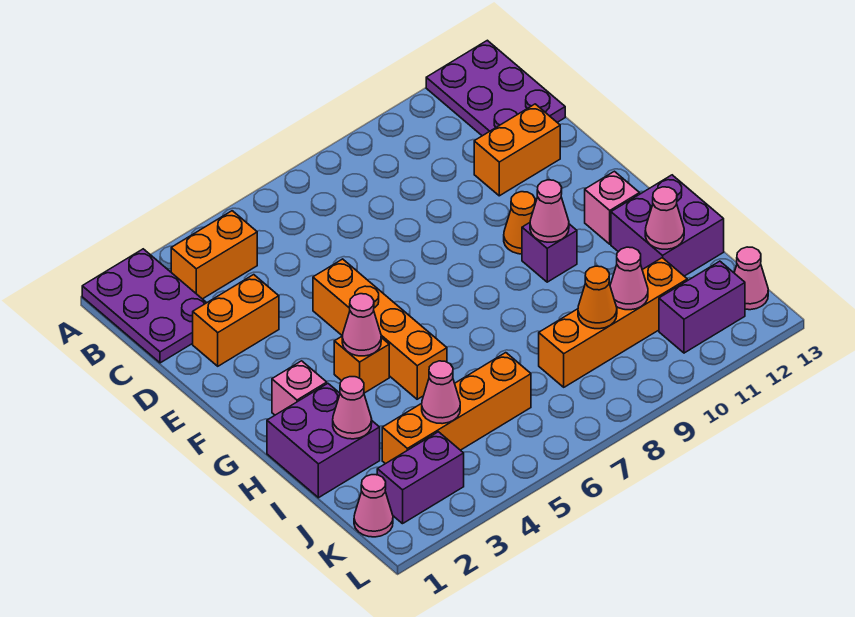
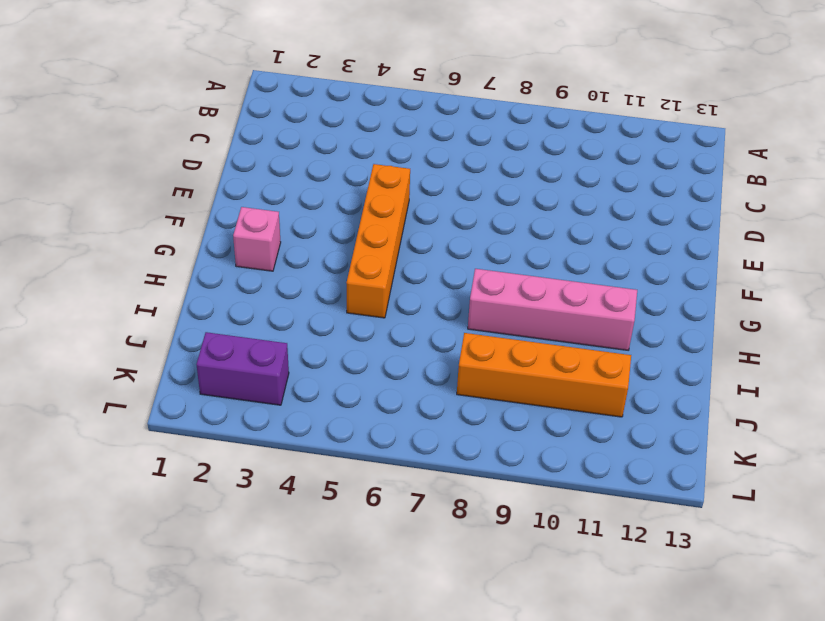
pink brick H8:H11 level 1 -> none
none -> purple plate A1:C2 level 1
none -> purple plate A12:C13 level 1
none -> orange brick B3:B4 level 1

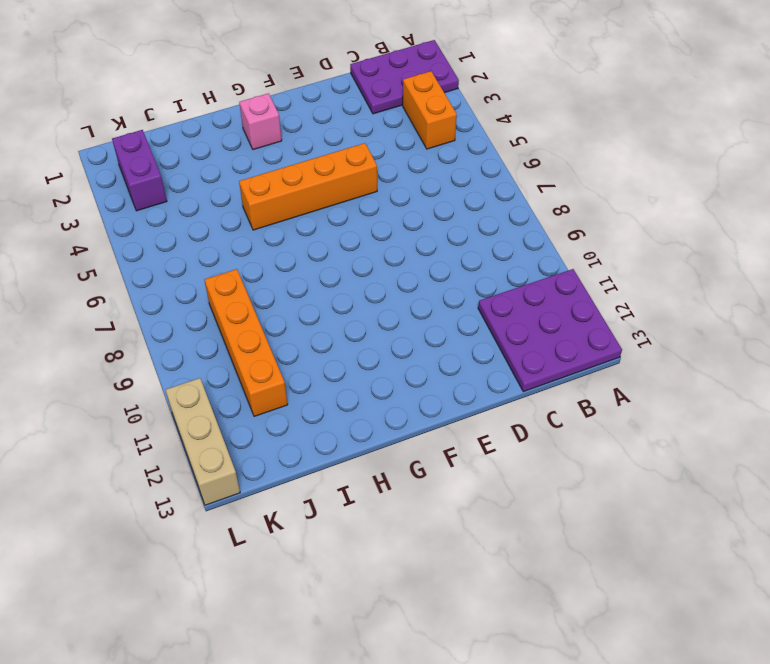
purple plate A11:C13 level 1 -> purple plate A12:C13 level 1
tan brick L11:L13 level 1 -> none
none -> orange brick D2:D3 level 1
none -> orange brick D11:D12 level 1
none -> orange cone F10 level 1

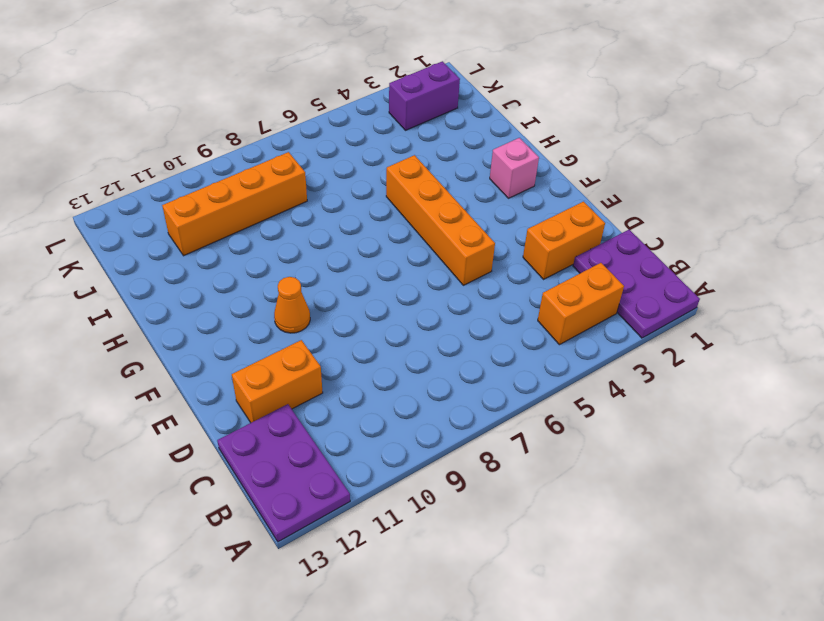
none -> orange brick G4 level 1
none -> purple brick G10 level 1
none -> pink brick G12 level 1

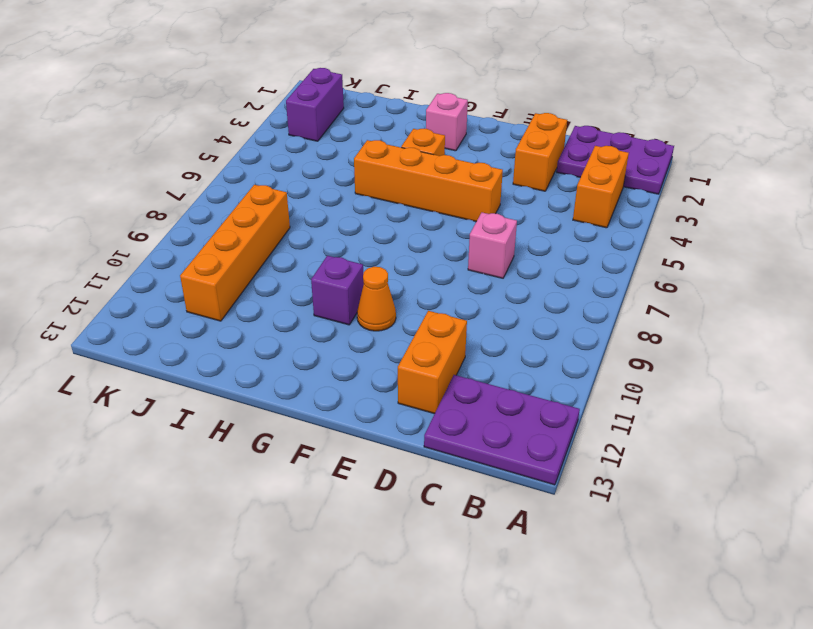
pink brick D7 level 1 -> pink brick G12 level 1
none -> purple brick H1:I2 level 1
none -> purple brick H12:I13 level 1
none -> orange brick J3:J6 level 1

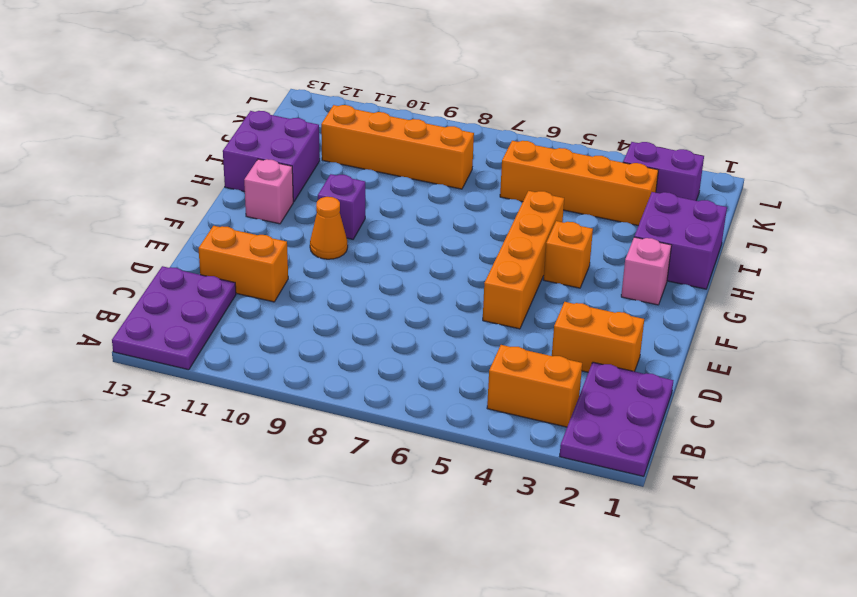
none -> pink cone K1 level 1
none -> purple brick K11:K12 level 1
none -> pink cone K13 level 1

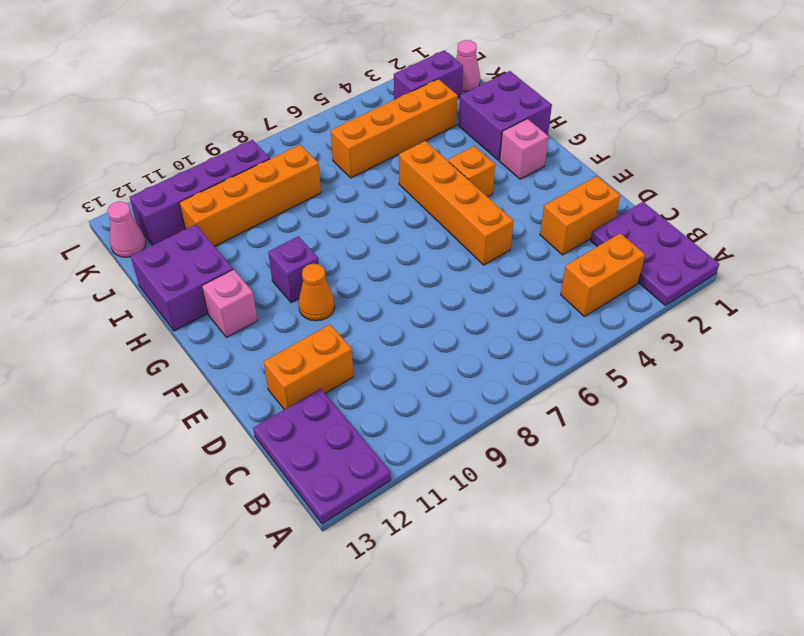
purple brick K9:K12 level 1 -> purple brick K11:K12 level 1
none -> pink cone G4 level 2
none -> pink cone G10 level 2
none -> pink cone I2 level 2

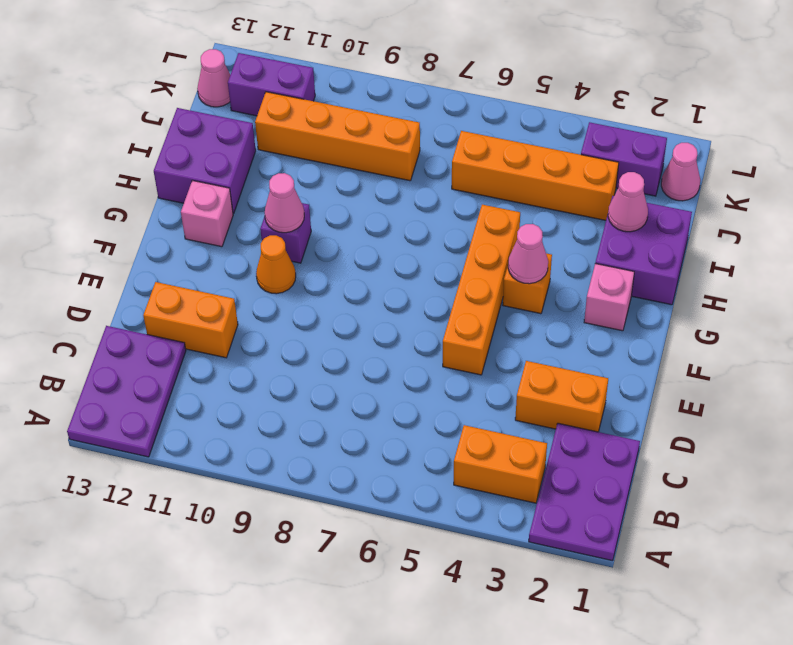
none -> pink cone I12 level 2
none -> pink cone J4 level 2
none -> orange cone J9 level 2

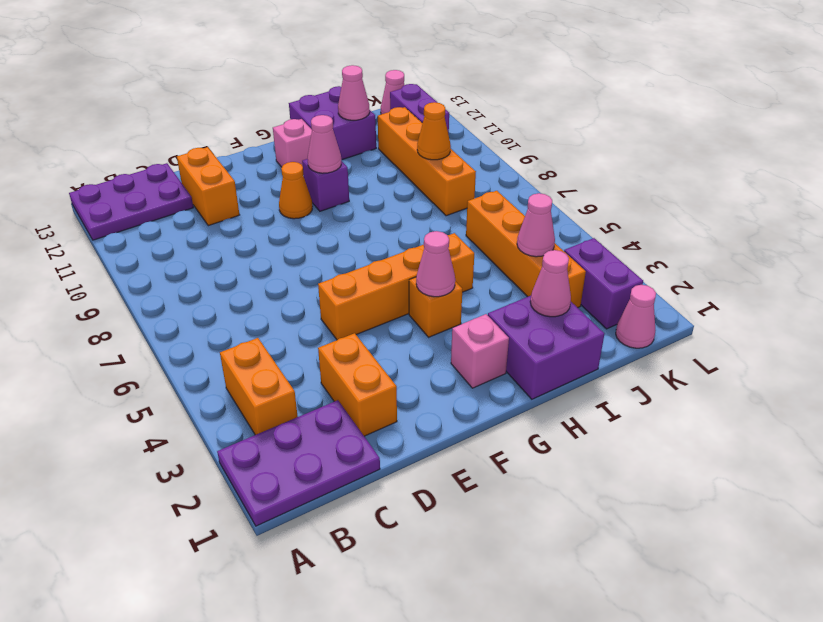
none -> pink cone J10 level 2

